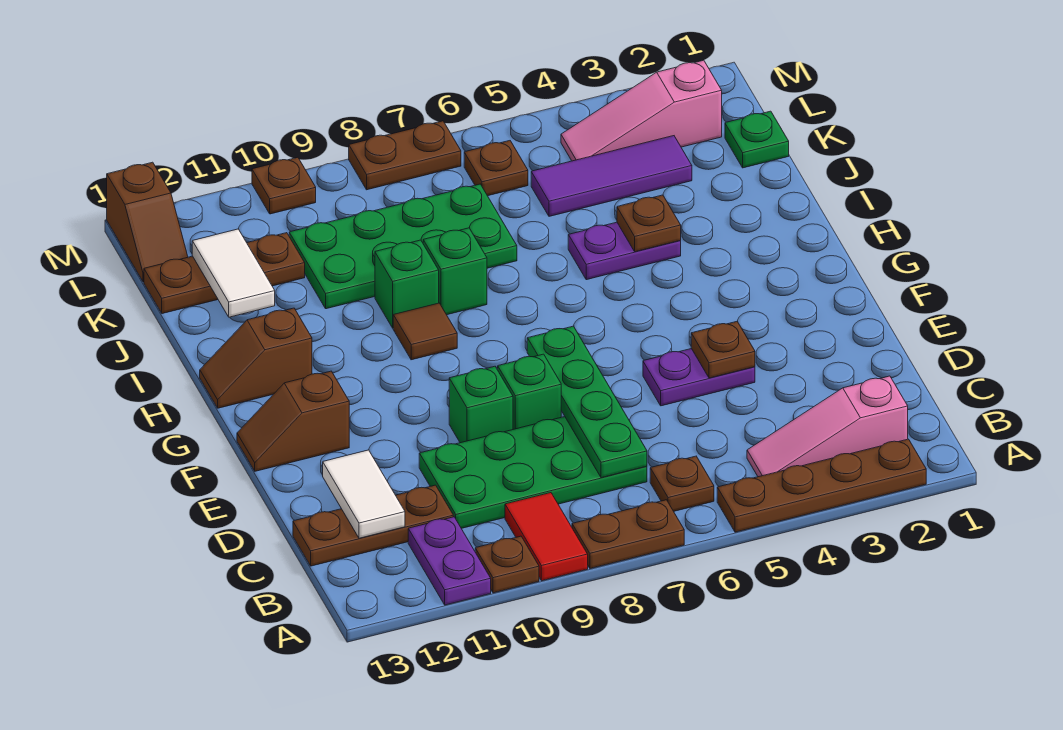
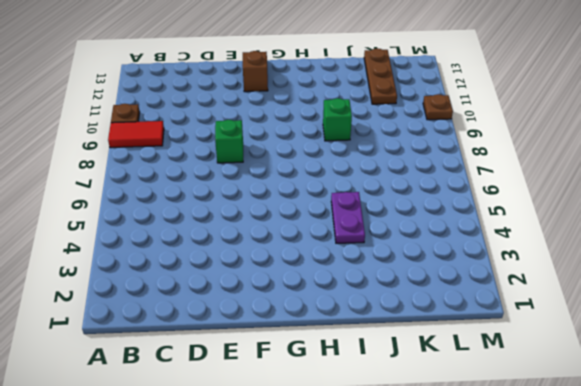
none -> brown plate A2:A5 level 1
none -> brown plate A7:A8 level 1
none -> purple plate A11:B11 level 1
none -> pink slope B2:B4 level 1 top 2

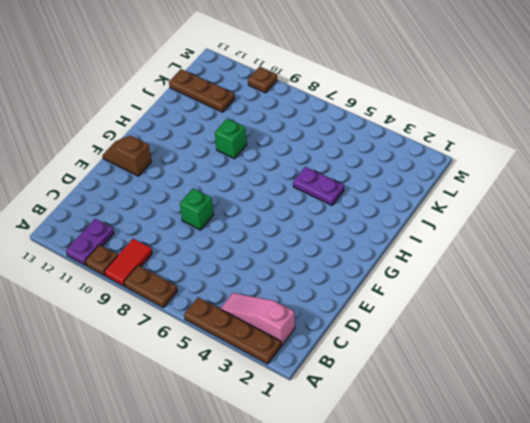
none -> brown plate B6 level 1
none -> green plate C7:D10 level 1
none -> brown plate C11:C13 level 1
none -> purple plate E4:E5 level 1

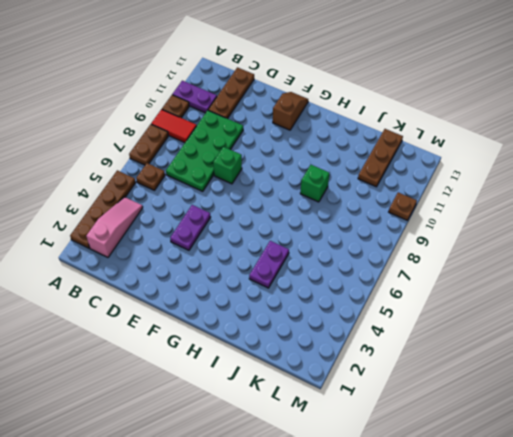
none -> green brick E9 level 1
none -> brown tile H9 level 1
none -> brown slope H12:H13 level 1 top 12
none -> green brick I8 level 1

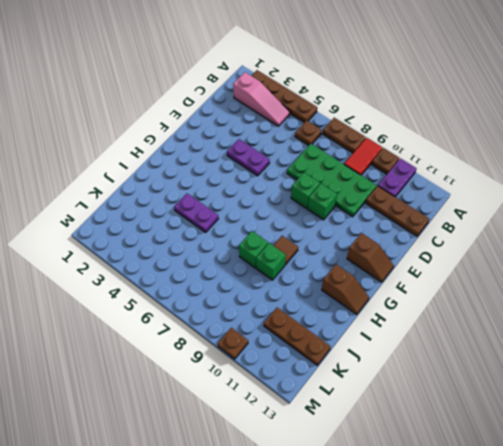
none -> green plate J7:K10 level 1
none -> green plate K1 level 1
none -> purple tile K3:K5 level 1
none -> pink slope L2:L4 level 1 top 2

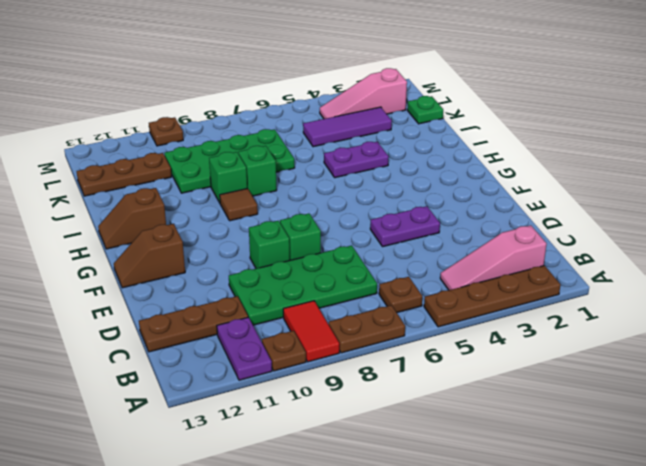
none -> brown plate L6 level 1
none -> brown slope L13:M13 level 1 top M
none -> brown plate M7:M8 level 1
none -> green plate C7:F7 level 2

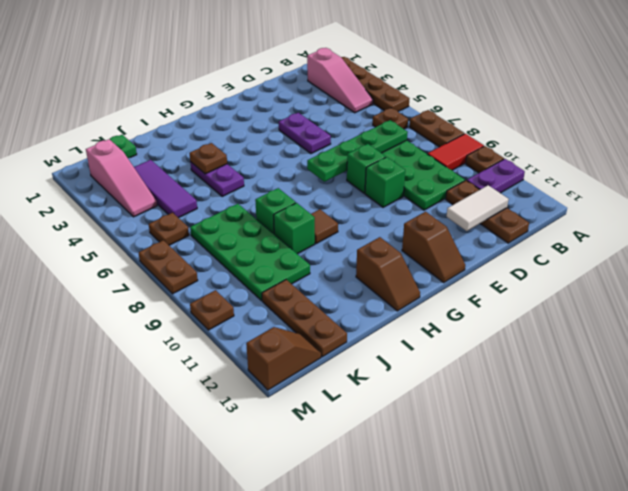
none -> brown plate E4 level 2
none -> white tile J12:K12 level 2

